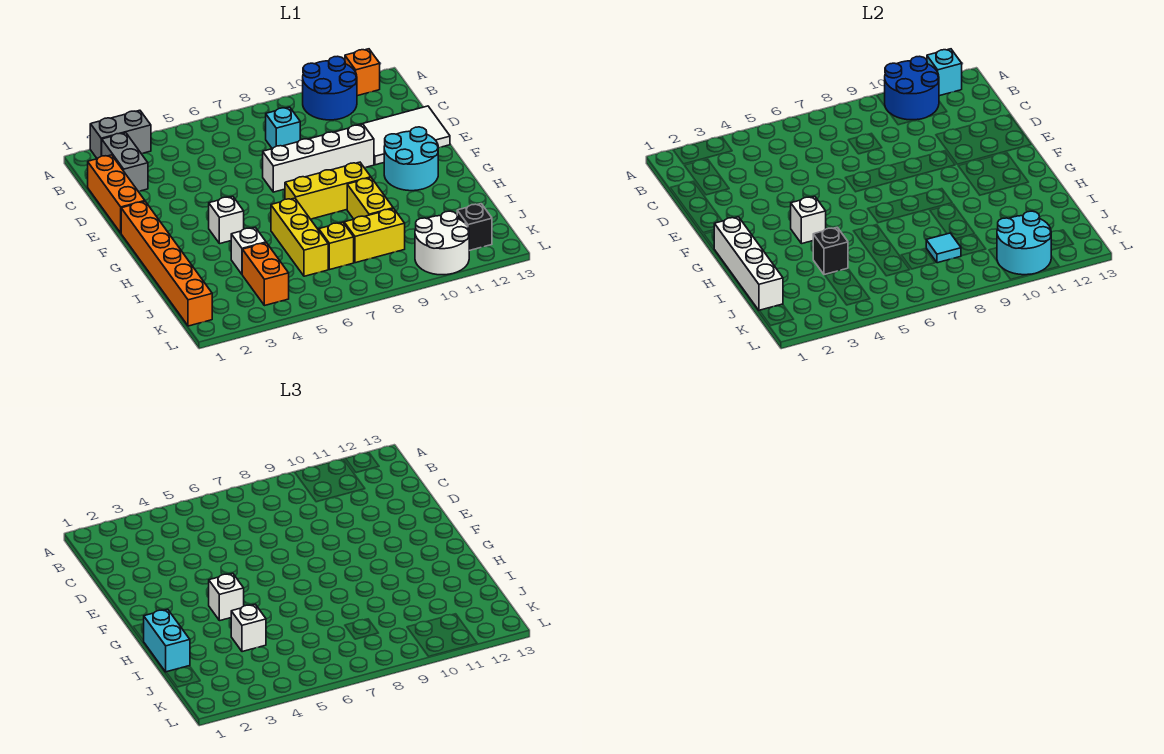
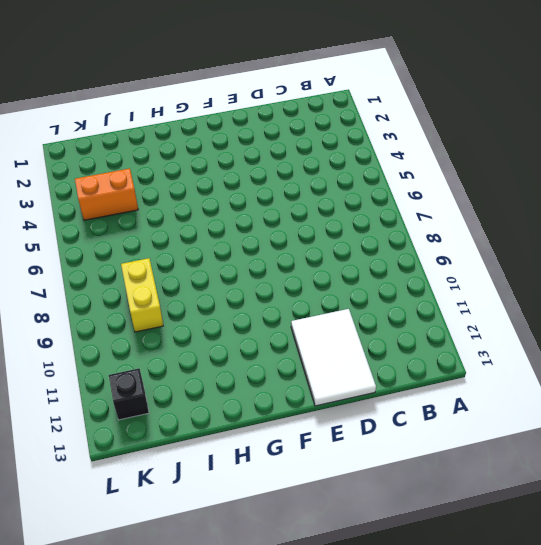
none -> grey brick A2:A3 level 1
none -> blue round brick A10:B11 level 1
none -> orange brick A12 level 1
none -> grey brick B2:C2 level 1

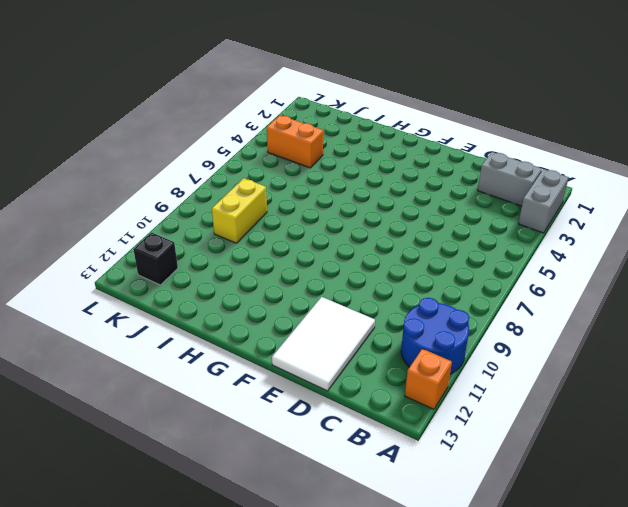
none -> orange brick C1:E1 level 1
none -> cyan brick C8 level 1
none -> white brick E7:E10 level 1
none -> orange brick F1:K1 level 1

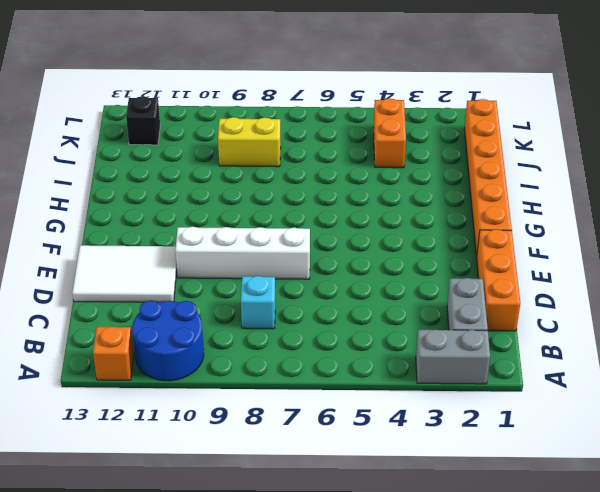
none -> cyan round brick F11:G12 level 1
none -> white brick G4 level 1
none -> yellow brick G7:G9 level 1
none -> yellow brick H6:J6 level 1

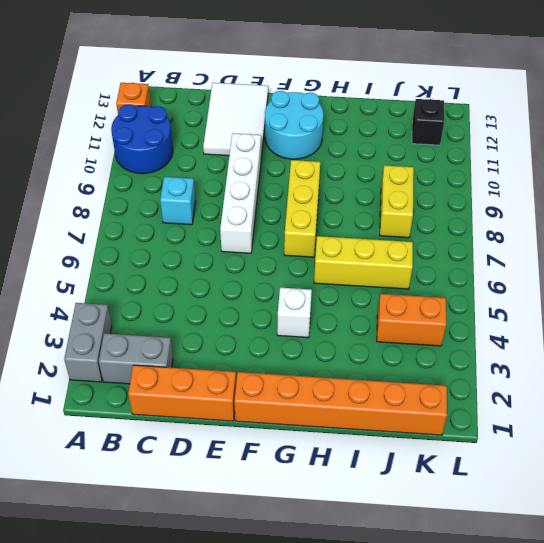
none -> yellow brick H9:I9 level 1
none -> white brick I4 level 1
none -> yellow brick J7 level 1
none -> white round brick K10:L11 level 1

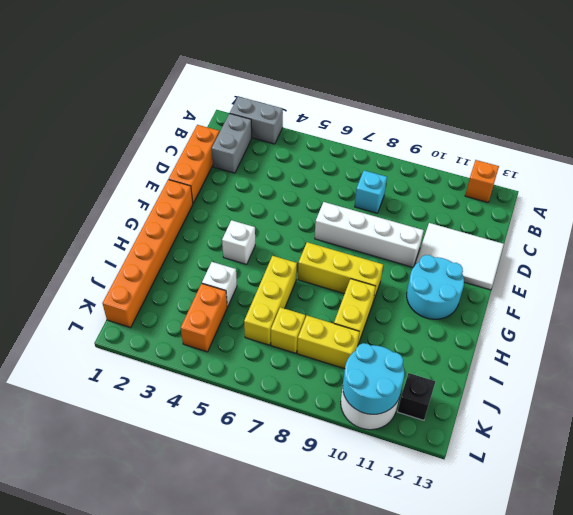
none -> blue round brick A10:B11 level 1
none -> blue round brick A10:B11 level 2
none -> cyan brick A12 level 2
none -> white brick G1:J1 level 2

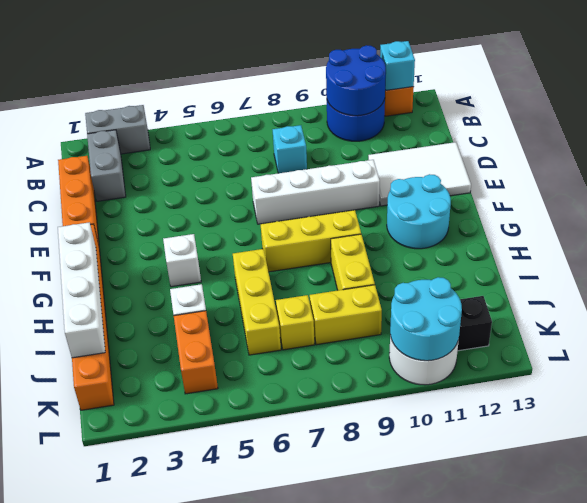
none -> white brick G4 level 2
none -> black brick I4 level 2
none -> cyan tile J8 level 2
none -> white brick G4 level 3

